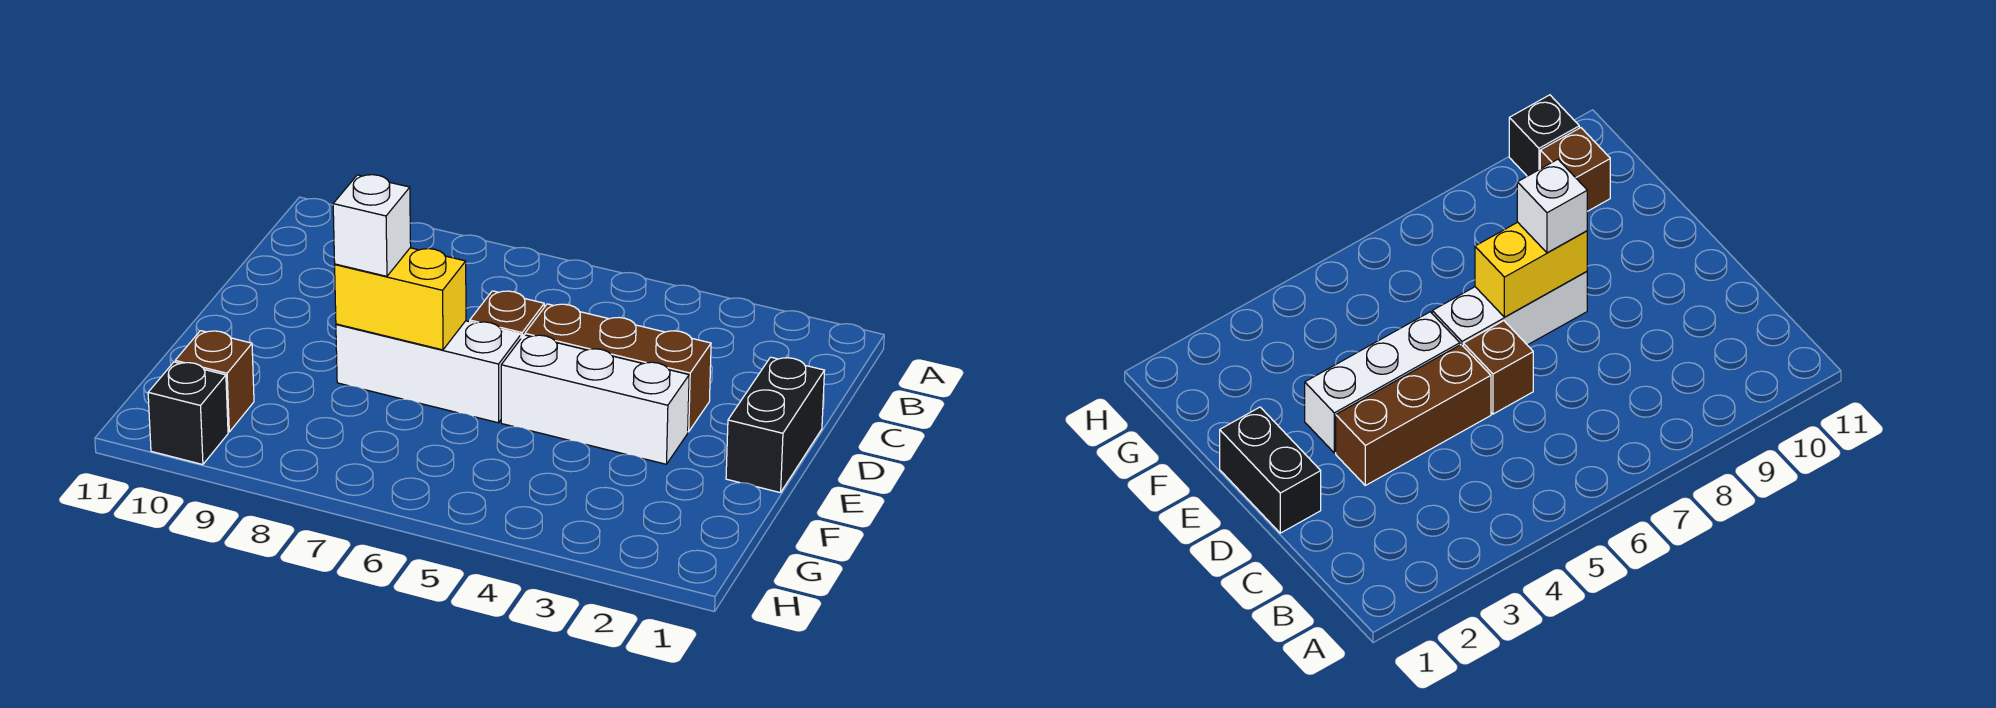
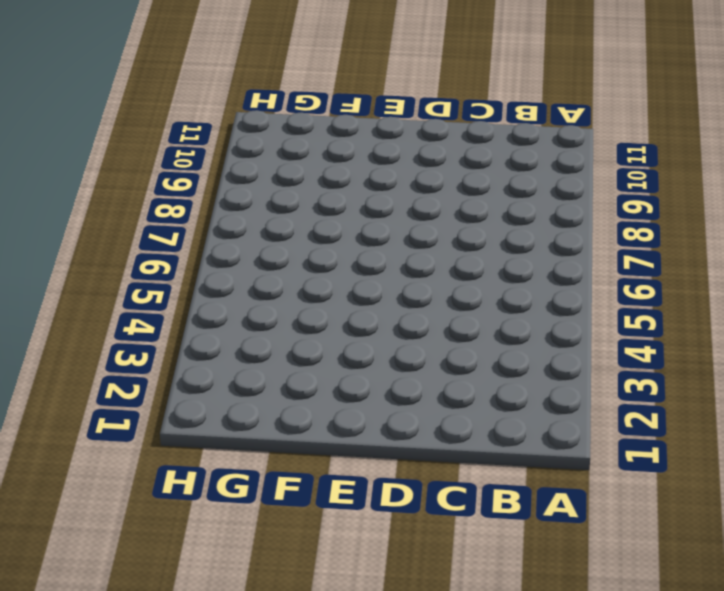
none -> black brick D1:E1 level 1
none -> brown brick D3:D5 level 1

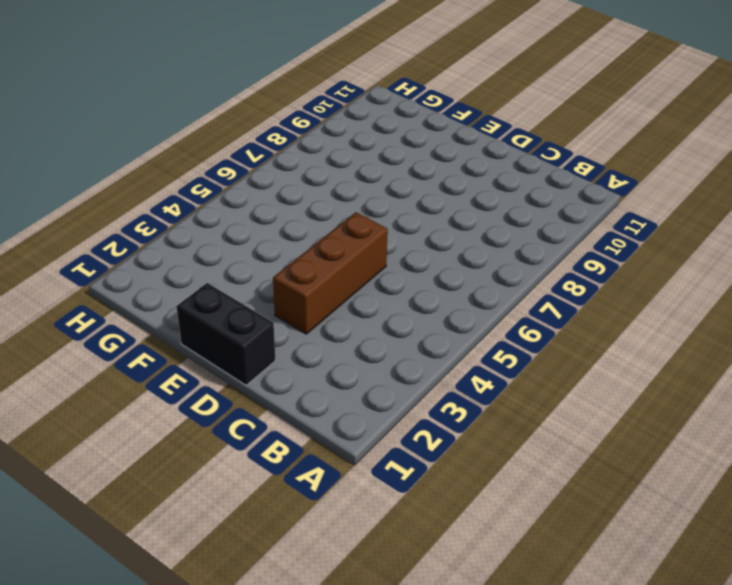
none -> brown brick D6 level 1
none -> white brick E3:E5 level 1

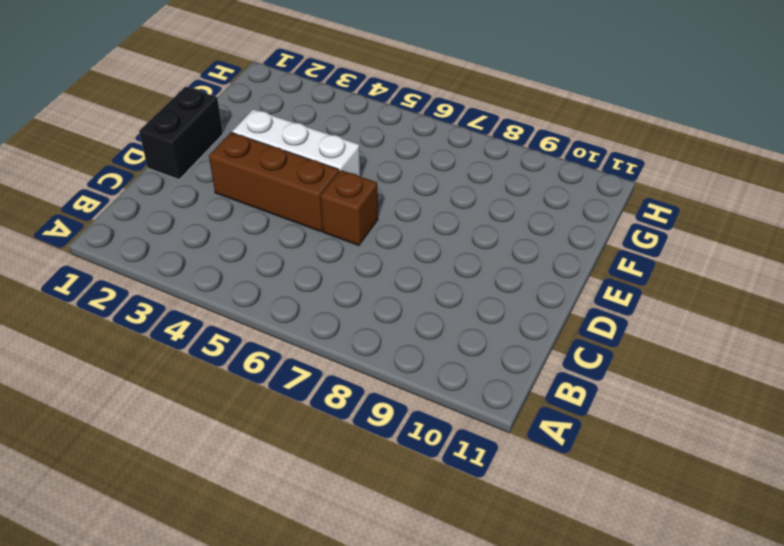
none -> white brick E6:E8 level 1
none -> brown brick G10 level 1

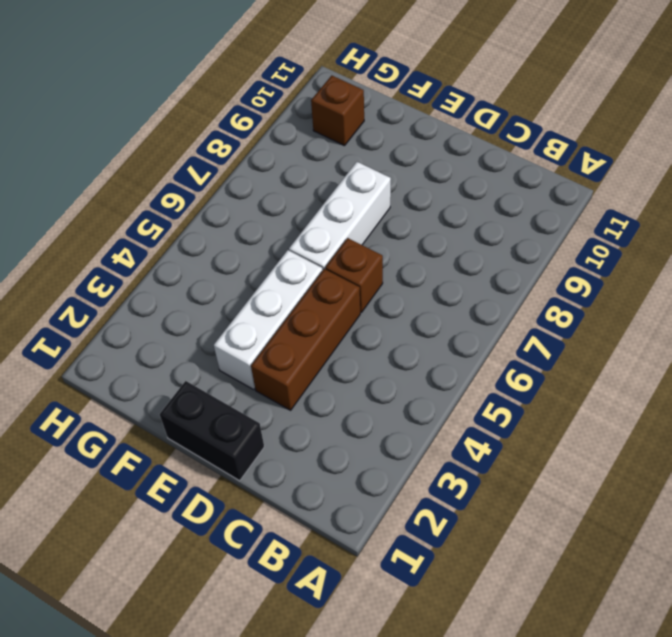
none -> black brick H10 level 1
none -> yellow brick E7:E8 level 2

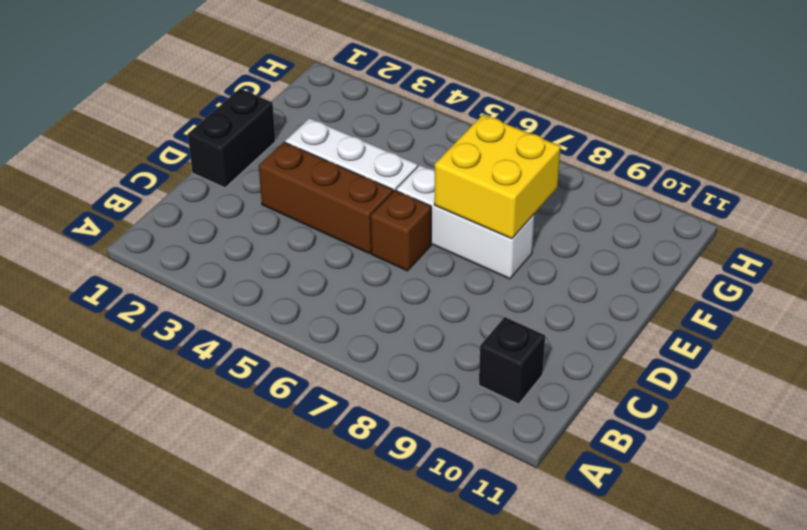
black brick B10 level 1 -> black brick H10 level 1
yellow brick E7:F8 level 2 -> yellow brick E7:E8 level 2
none -> brown brick G10 level 1
none -> white brick E8 level 3

